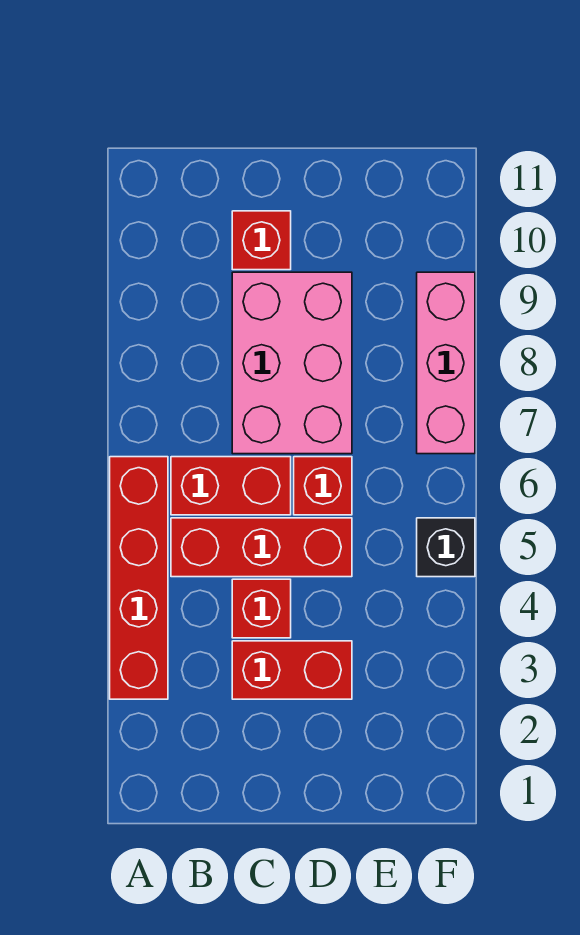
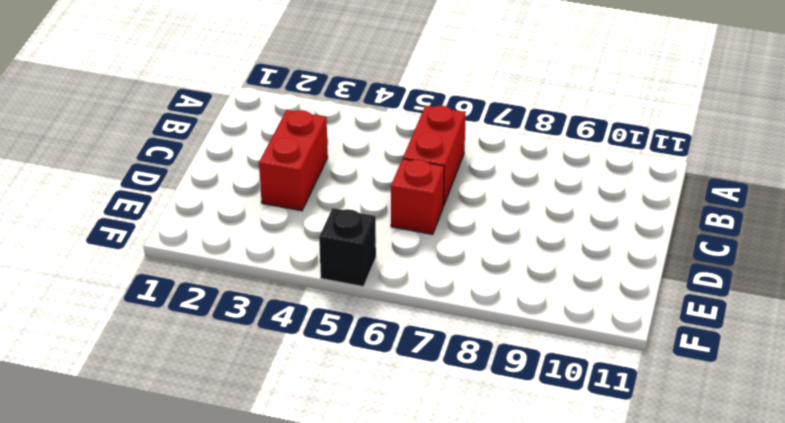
none -> red brick A3:A6 level 1
none -> red brick B5:D5 level 1

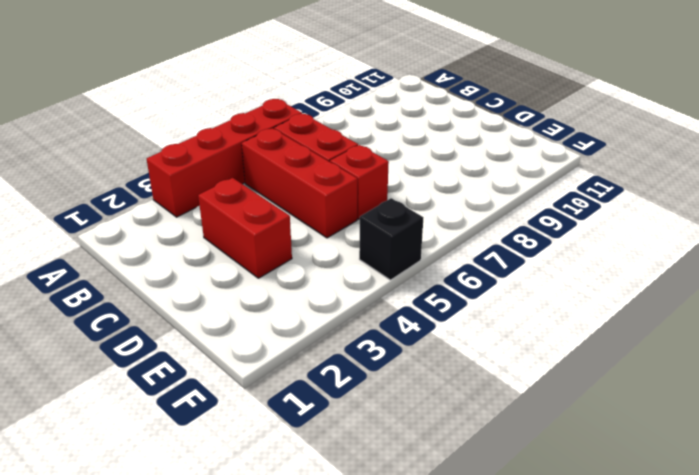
none -> red brick C4 level 1
none -> pink brick C7:D9 level 1

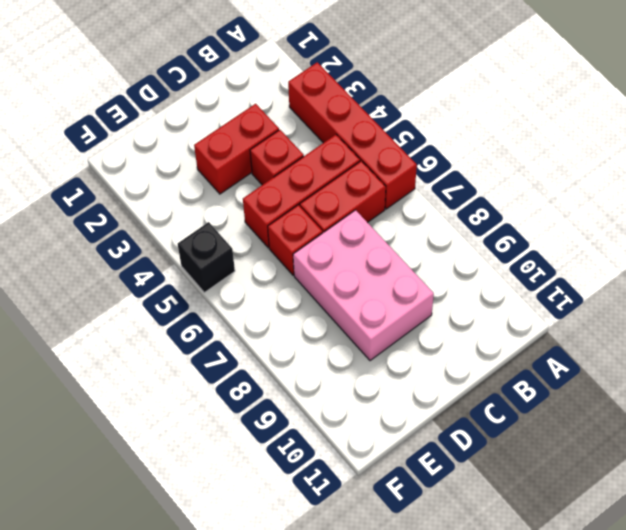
none -> red brick C10 level 1
none -> pink brick F7:F9 level 1

